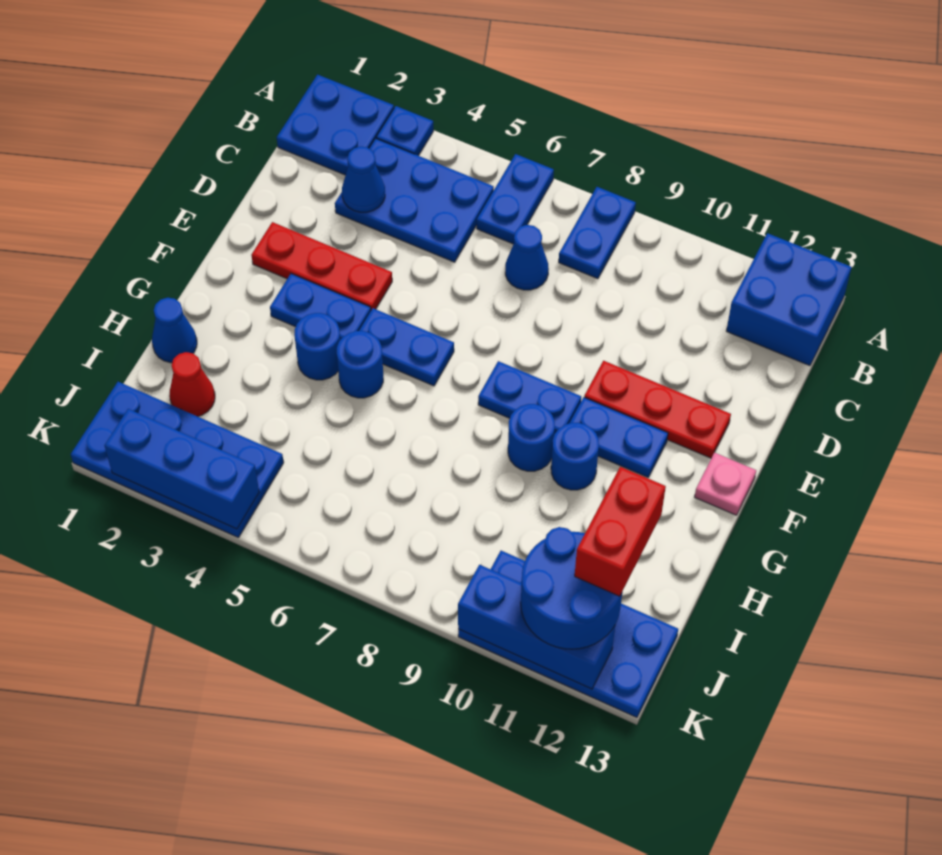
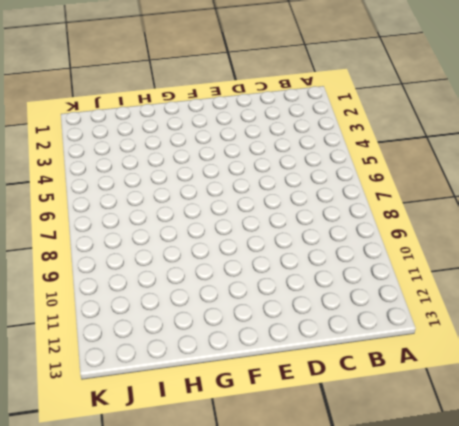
none -> blue plate A1:B2 level 1
none -> blue plate A3 level 1
none -> blue plate A6:B6 level 1

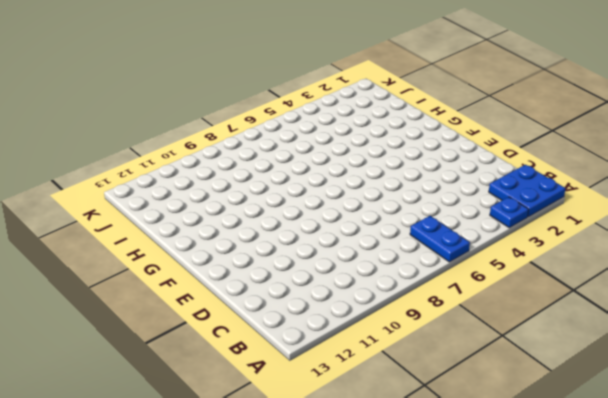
none -> blue plate A8:B8 level 1
none -> blue brick A12:B13 level 1
none -> blue plate B3:C5 level 1

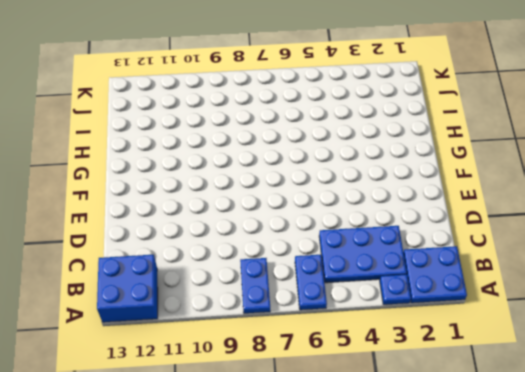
none -> blue cone C7 level 1
none -> red plate E2:E4 level 1
none -> red plate E10:E12 level 1

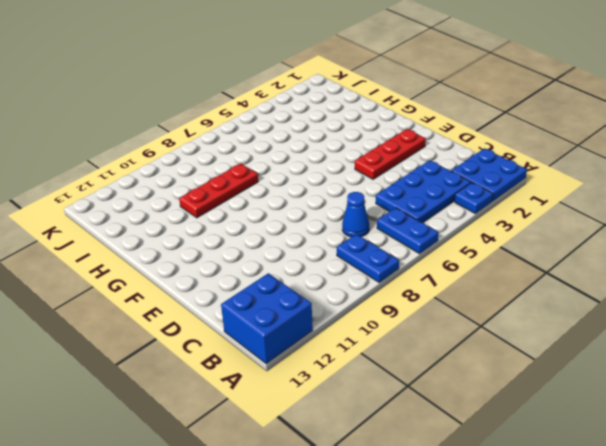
red plate H8:H10 level 1 -> red plate E10:E12 level 1
none -> blue plate F3:F4 level 1
none -> blue plate F5:F6 level 1
none -> blue plate F8:F9 level 1

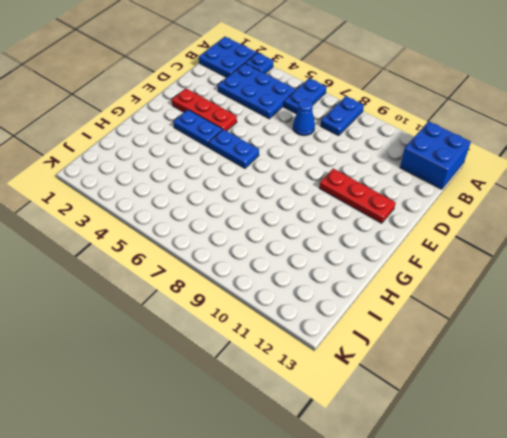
none -> blue plate F8:F9 level 1
none -> blue plate F10:F11 level 1
none -> pink plate F13 level 1

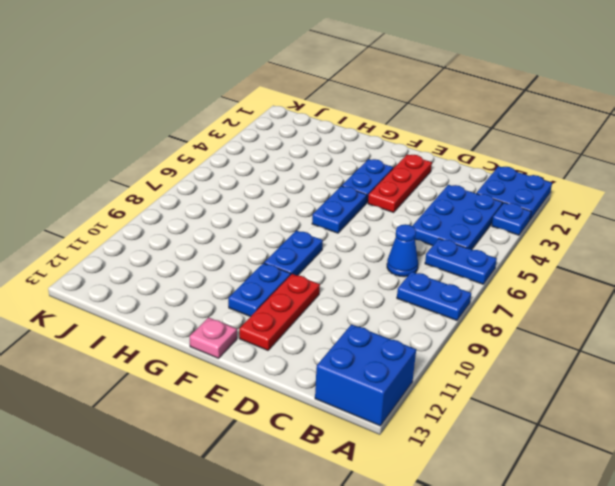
none -> blue round brick G4 level 1
none -> blue round brick G5 level 1
none -> blue round brick G9 level 1

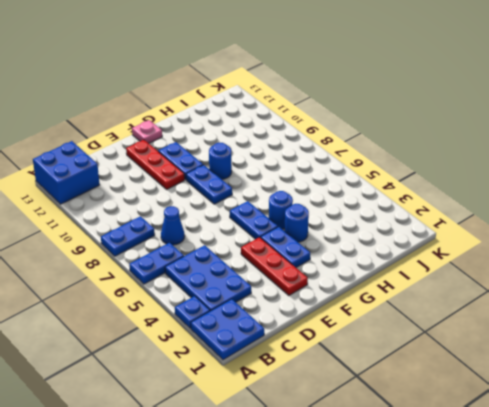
none -> blue round brick G10 level 1
none -> blue cone H1 level 1
none -> red cone I2 level 1

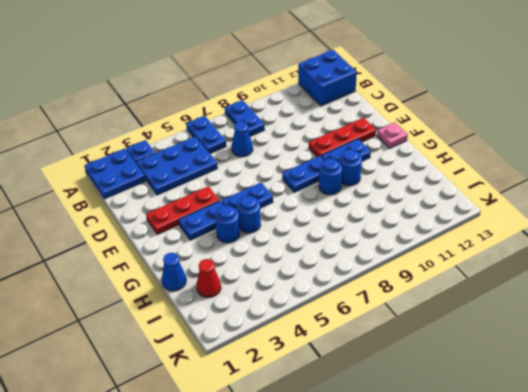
none -> blue plate J1:K4 level 1
none -> blue plate J10:K13 level 1
none -> blue cone C3 level 2

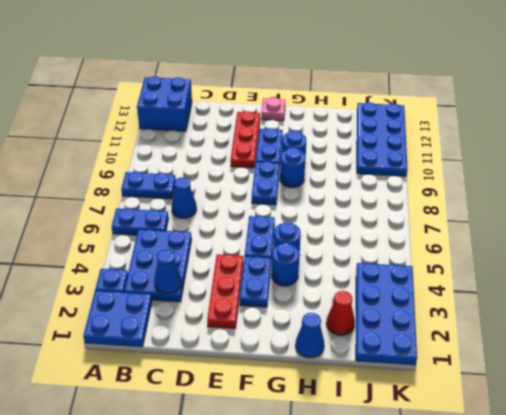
none -> blue brick K2:K4 level 2
none -> blue brick K10:K12 level 2
none -> blue round brick J11:K12 level 3

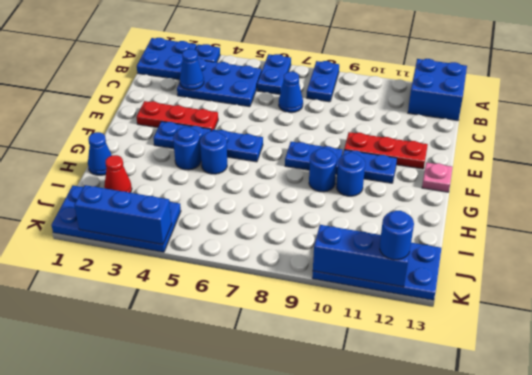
blue round brick K12 level 3 -> blue round brick J11:K12 level 3
none -> red brick I12:J12 level 4

